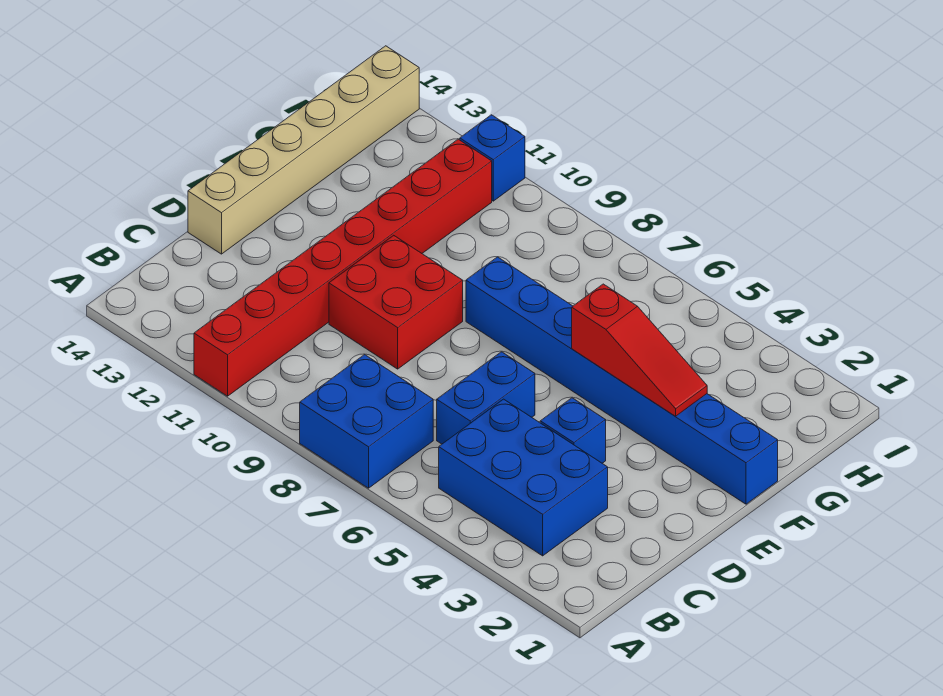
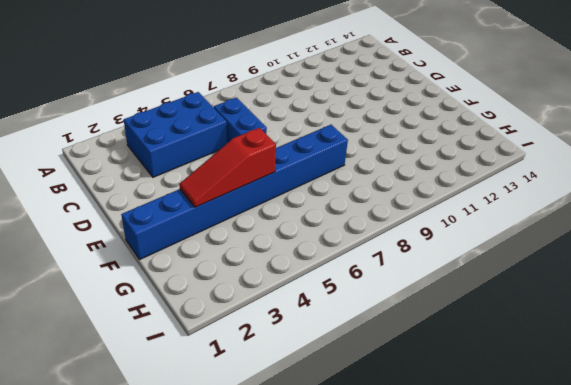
none -> blue brick A7:B8 level 1
none -> red brick A11:H11 level 1

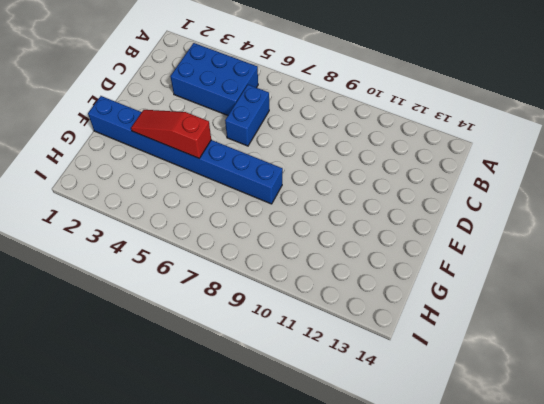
none -> blue brick A7:B8 level 1
none -> red brick A11:H11 level 1

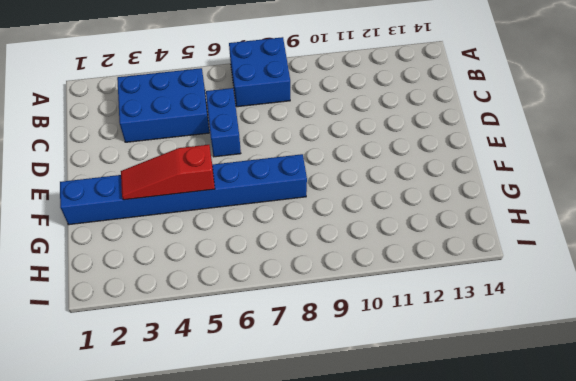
none -> red brick A11:H11 level 1
none -> blue brick D4 level 1

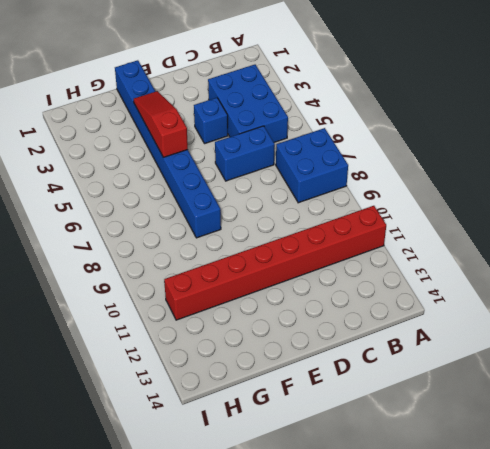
none -> red brick D9:E10 level 1
none -> tan brick D14:I14 level 1

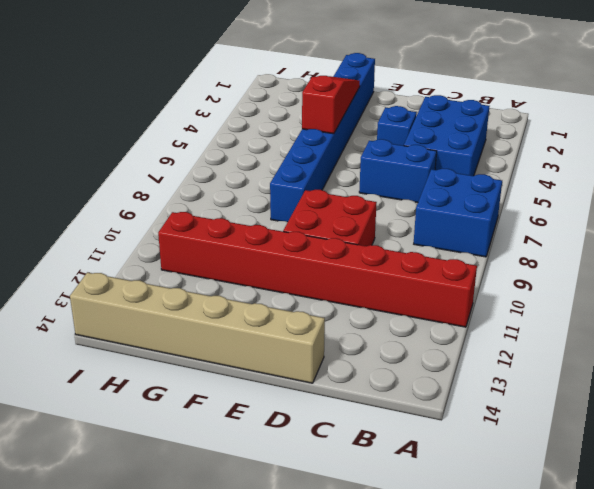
none -> blue brick I11 level 1

